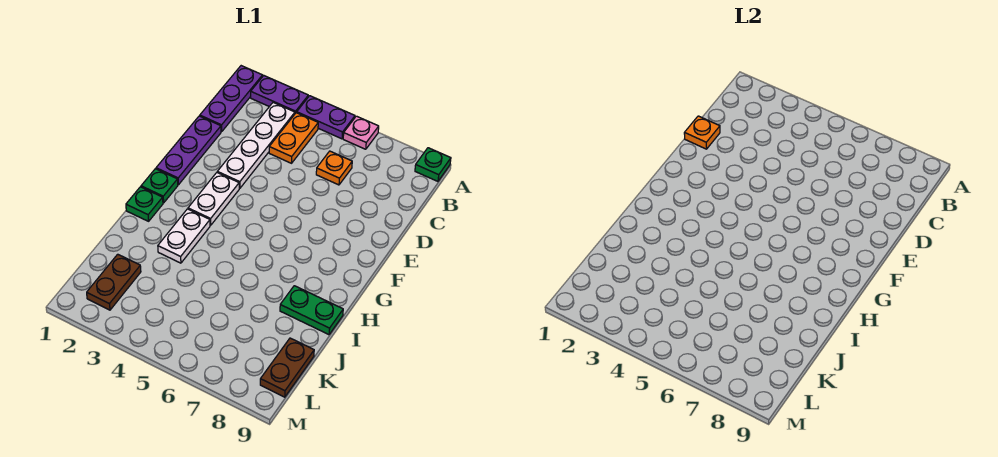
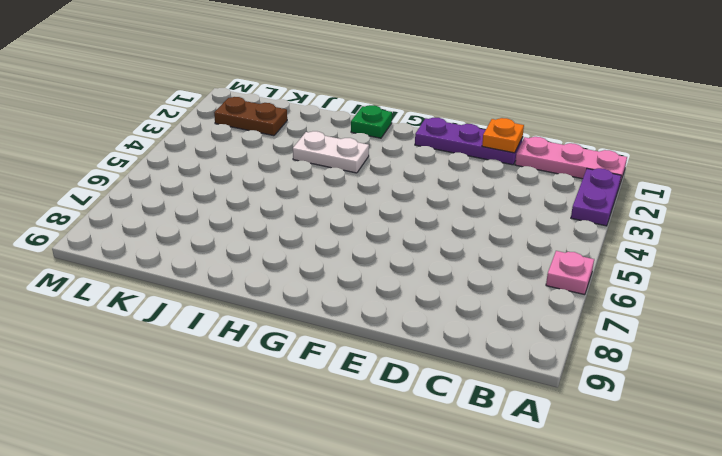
pink plate A1:C1 level 1 -> purple plate A1:C1 level 1
none -> purple plate A4:A5 level 1
none -> green plate A9 level 1
none -> white plate B3:E3 level 1

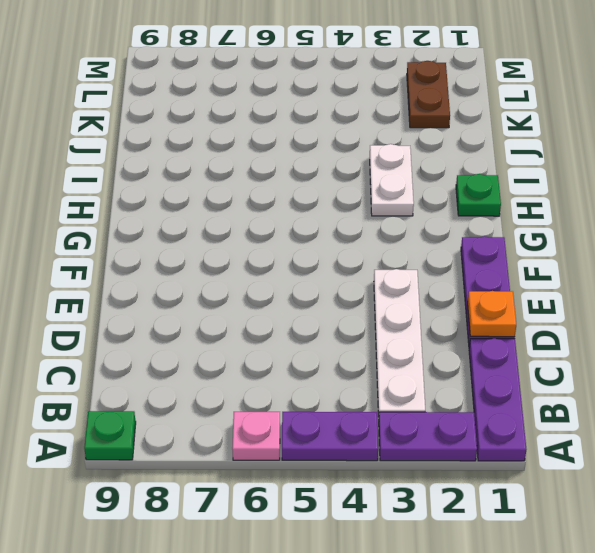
none -> orange plate B4:C4 level 1
none -> orange plate C6 level 1
none -> white plate F3:G3 level 1

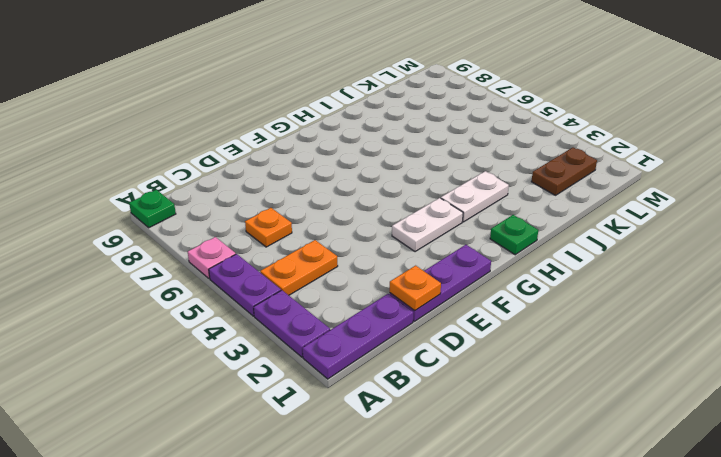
none -> white plate B3:E3 level 1
none -> green plate G1 level 1
none -> green plate I8:I9 level 1

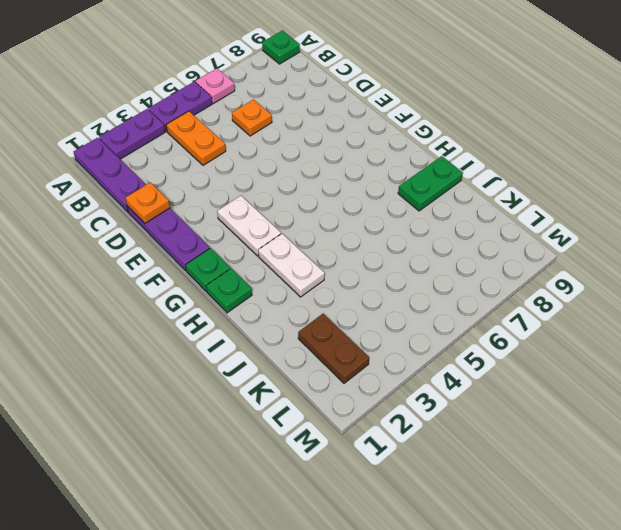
none -> white plate B3:E3 level 1
none -> brown plate K9:L9 level 1

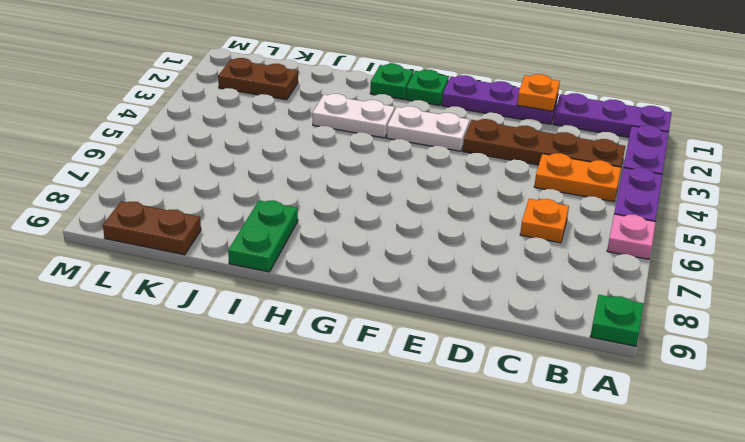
brown plate B3:E3 level 1 -> white plate B3:E3 level 1

